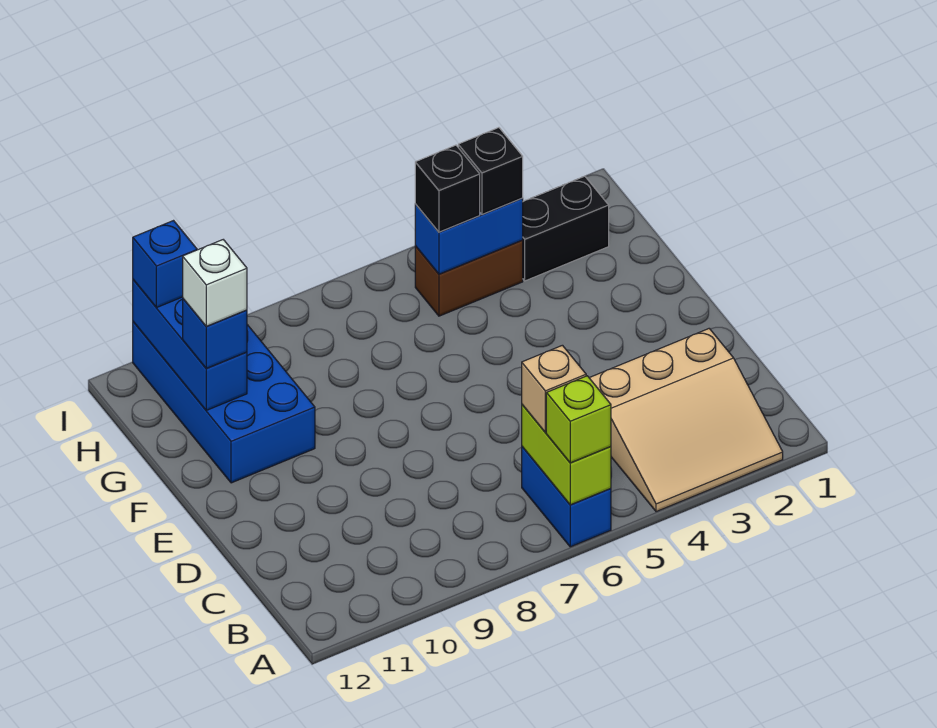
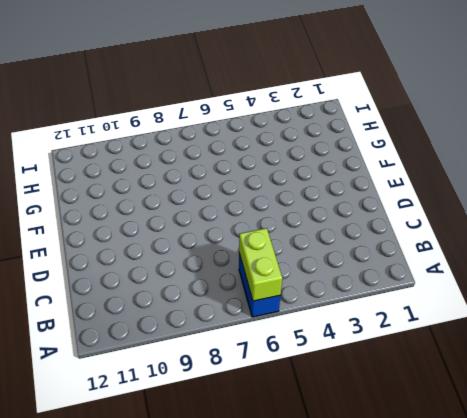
none -> tan slope A2:C4 level 1 top C
none -> blue brick F10:I11 level 1
none -> black brick H2:H3 level 1

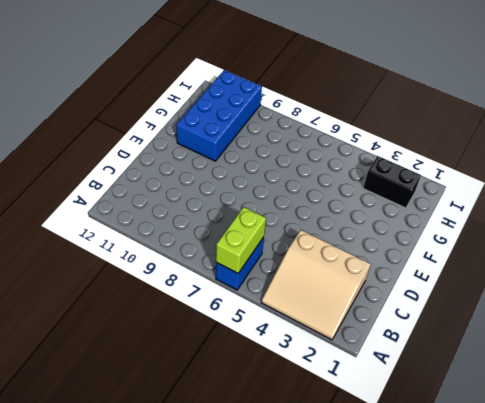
none -> brown brick H4:H5 level 1
none -> blue brick G11:I11 level 2
none -> blue brick H4:H5 level 2

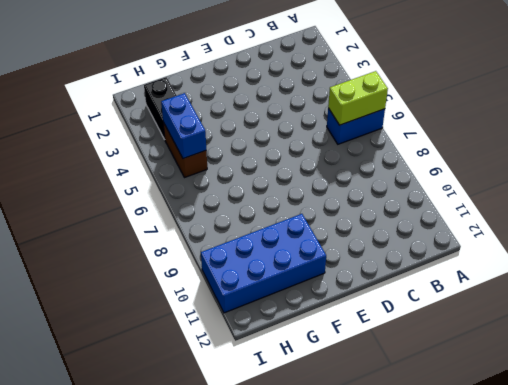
none -> tan slope A2:C4 level 1 top C
none -> blue brick G11:I11 level 2
none -> lime brick A6 level 3

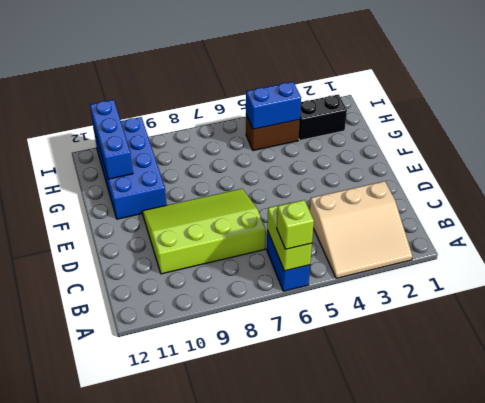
lime slope C7:E10 level 1 top C -> none
none -> tan brick B6 level 3
none -> blue brick G11 level 3
none -> black brick H4 level 3

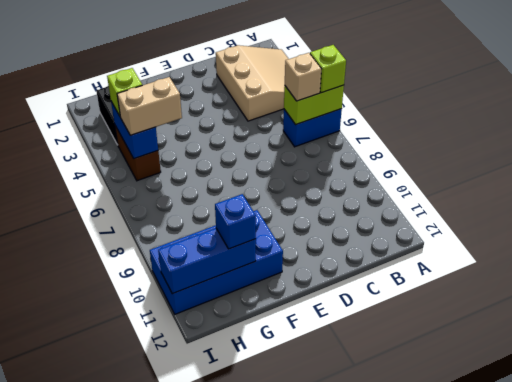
tan brick G5:H5 level 3 -> black brick H5 level 3
lime brick H4 level 3 -> black brick H4 level 3
none -> blue brick I11 level 3
none -> white brick G11 level 4

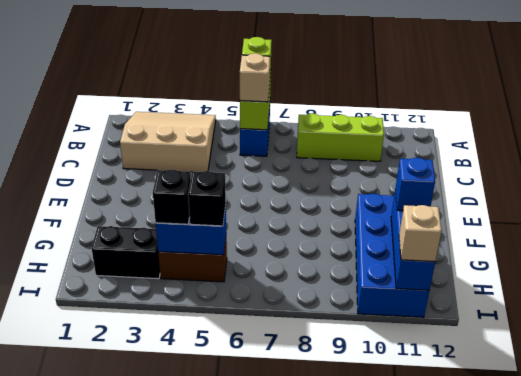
lime brick B8:B10 level 1 -> none
tan brick I11 level 3 -> blue brick I11 level 3
none -> white brick G11 level 4

